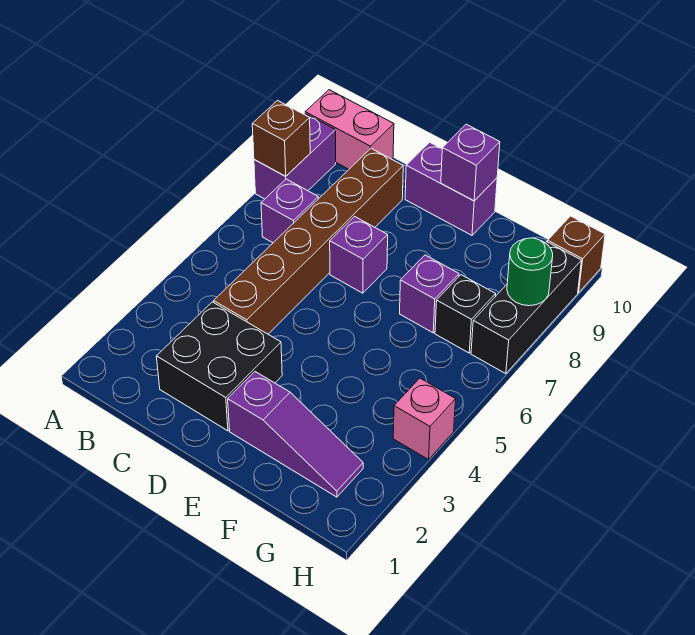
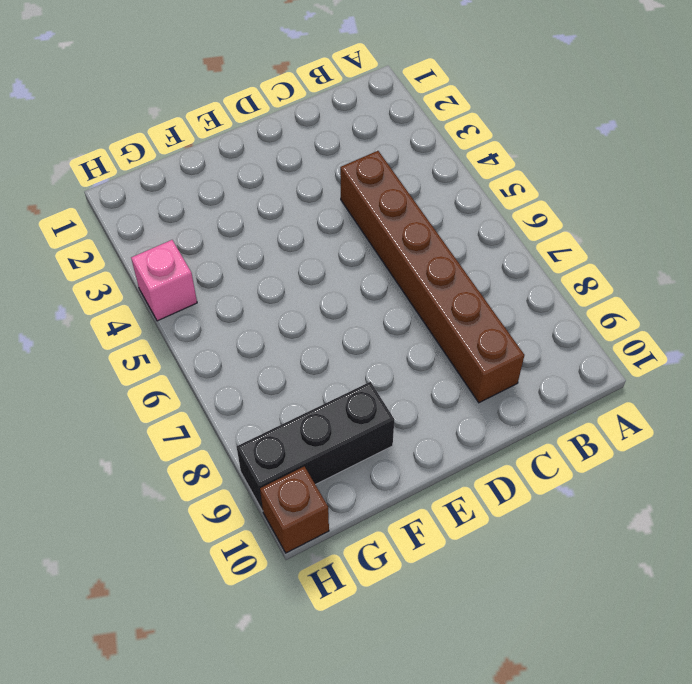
black brick F9:H9 level 1 -> black brick H7:H9 level 1
none -> purple brick A8:A9 level 1
none -> pink brick A10:B10 level 1
none -> purple brick B7 level 1

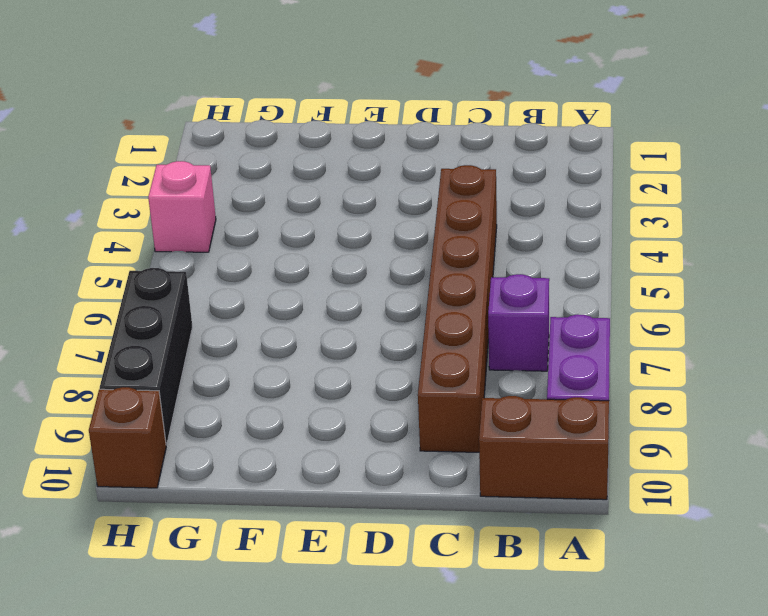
brown brick A10:B10 level 1 -> pink brick A10:B10 level 1
none -> black brick C2:D3 level 1
none -> purple brick D7 level 1
none -> purple brick D10:E10 level 1

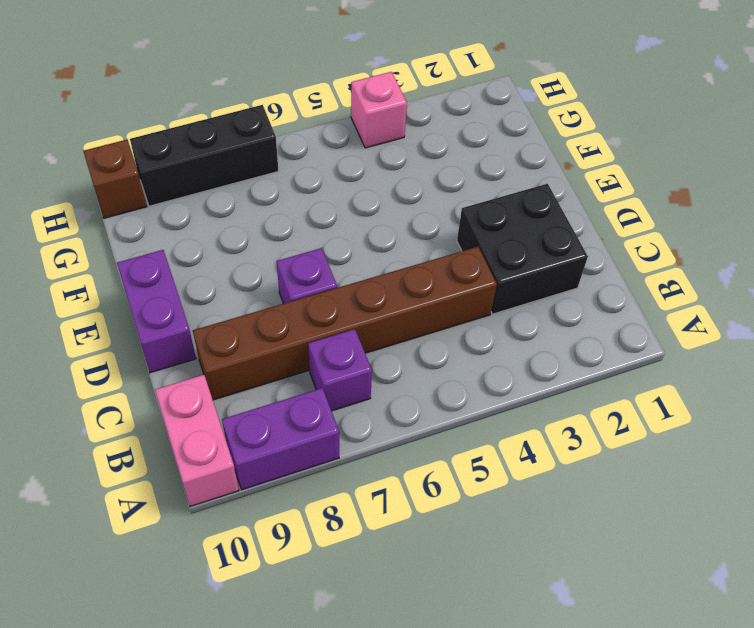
none -> purple slope E2:G2 level 1 top E
none -> purple brick F7 level 1
none -> black brick G7 level 1

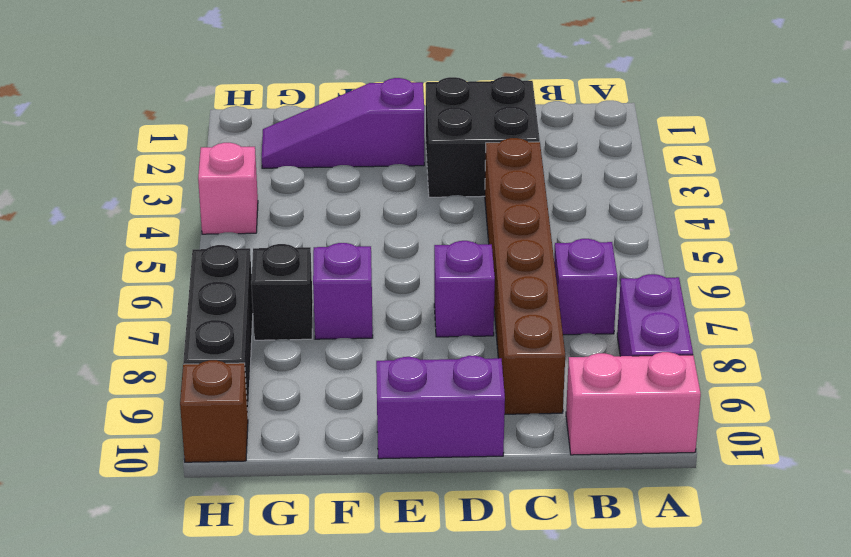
none -> brown brick A8 level 2
none -> purple brick E10 level 2
none -> green round brick H8 level 2

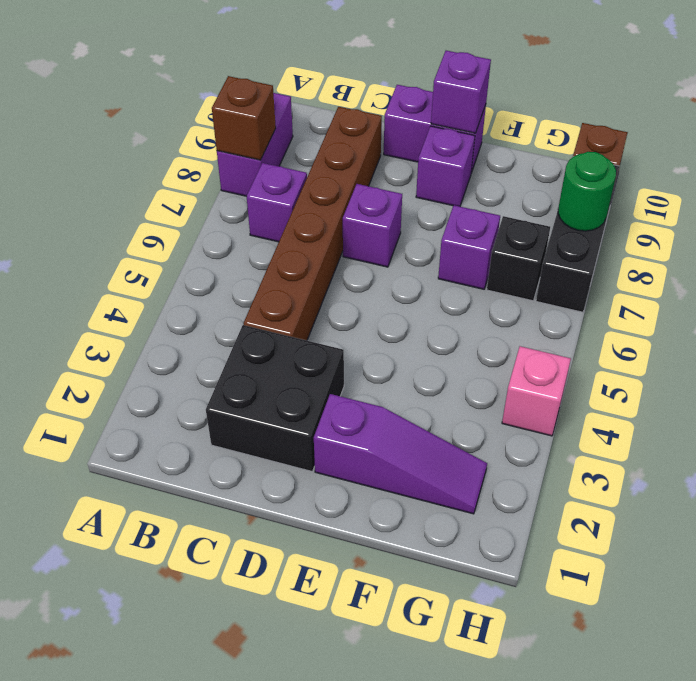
purple brick E9 level 1 -> none
none -> pink brick A10:B10 level 1

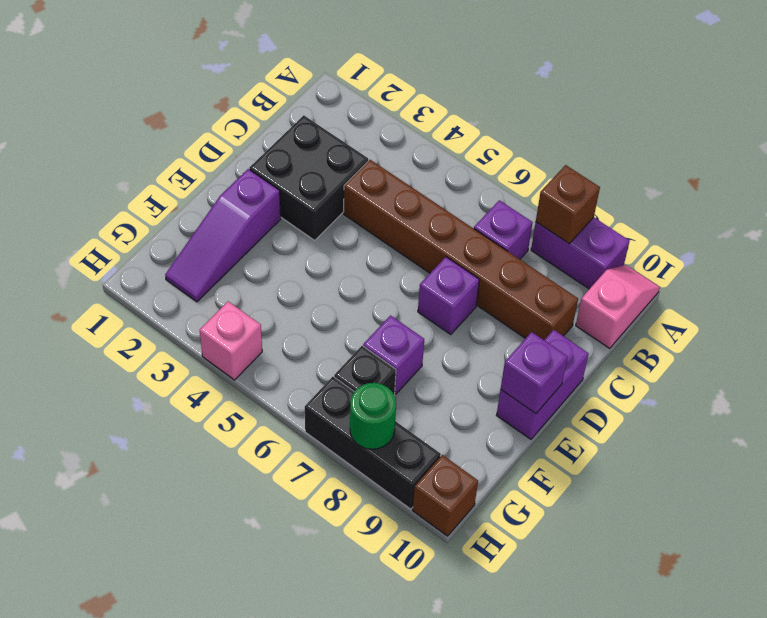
pink slope A10:B10 level 1 top B -> pink brick A10:B10 level 1

